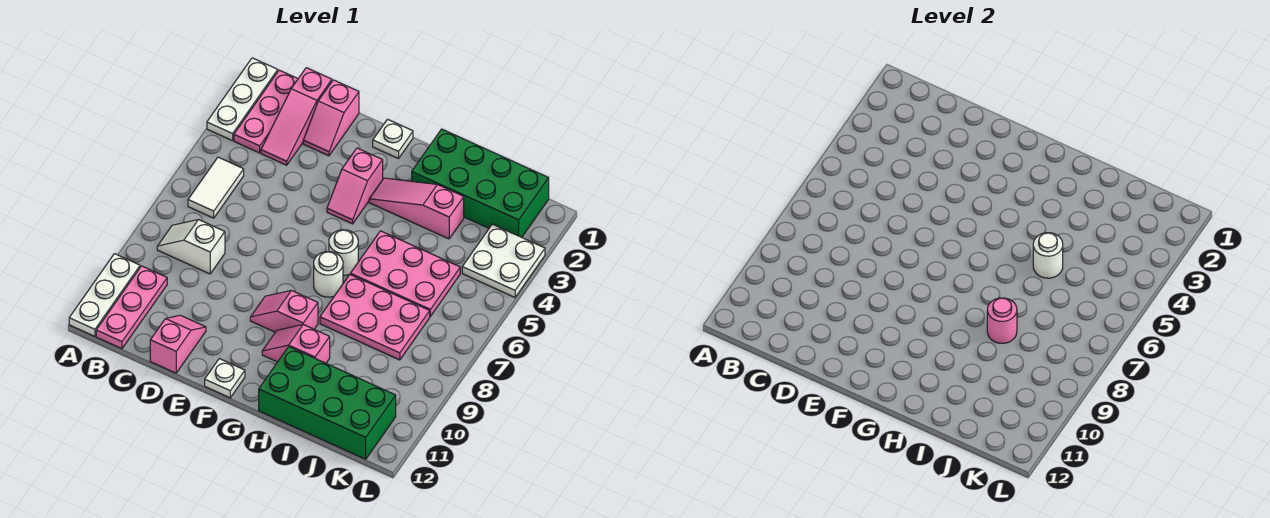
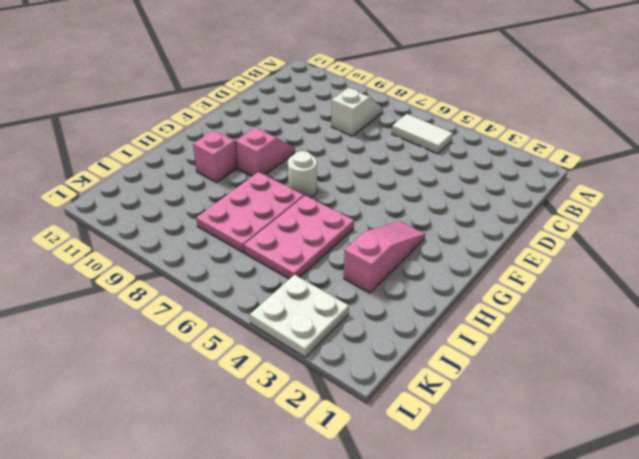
none -> white plate A1:A3 level 1
none -> white plate A10:A12 level 1
none -> pink plate B1:B3 level 1

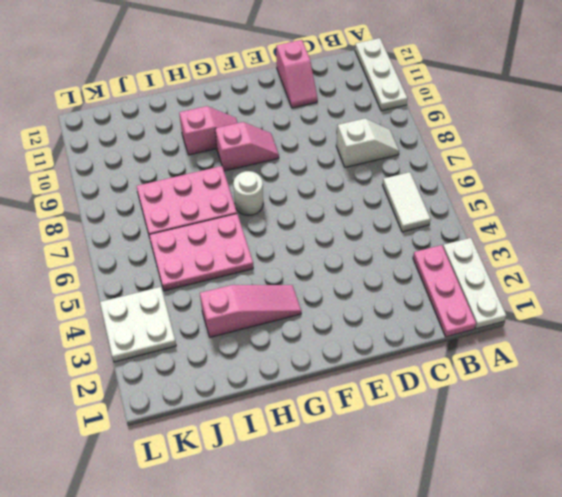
none -> pink plate B10:B12 level 1
none -> pink slope C1:C3 level 1 top 1
none -> pink slope D1:D2 level 1 top 1

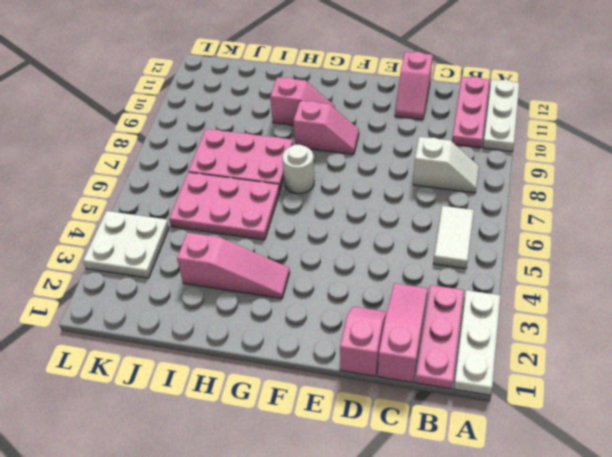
none -> white plate F1 level 1
none -> pink slope F3:F4 level 1 top 3
none -> white plate F12 level 1

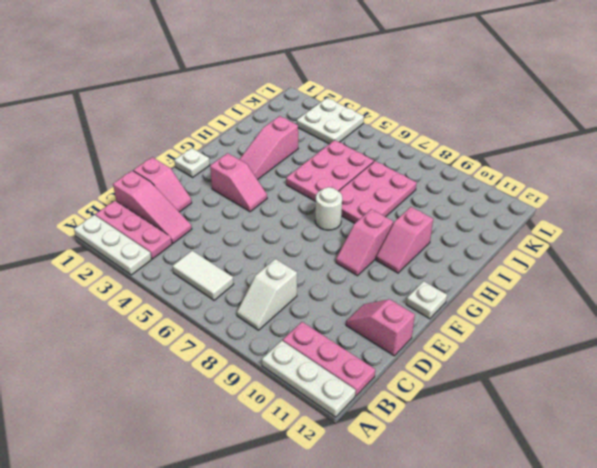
none -> white round brick G6 level 1
none -> green brick H1:K2 level 1
none -> green brick H11:K12 level 1

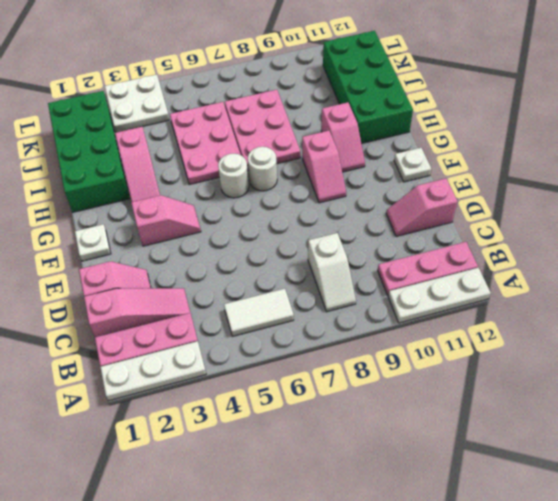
none -> white round brick I5 level 2
none -> pink round brick I8 level 2

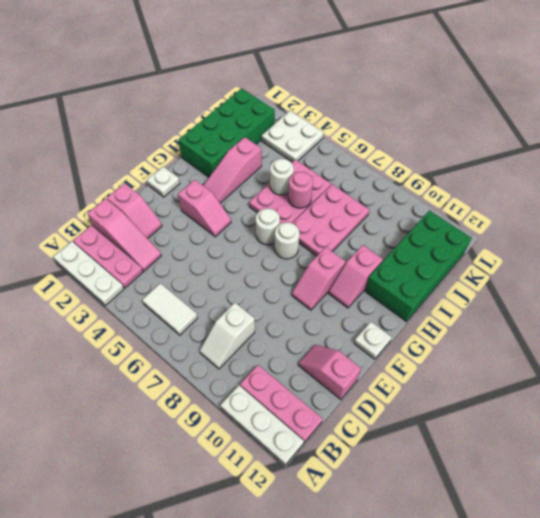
pink round brick I6 level 2 -> pink round brick I8 level 2

